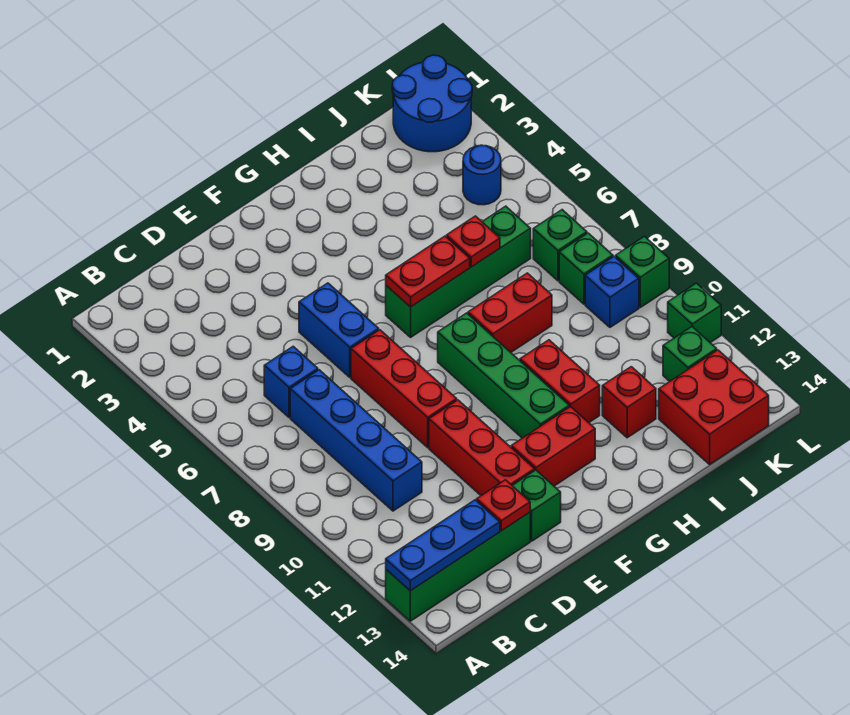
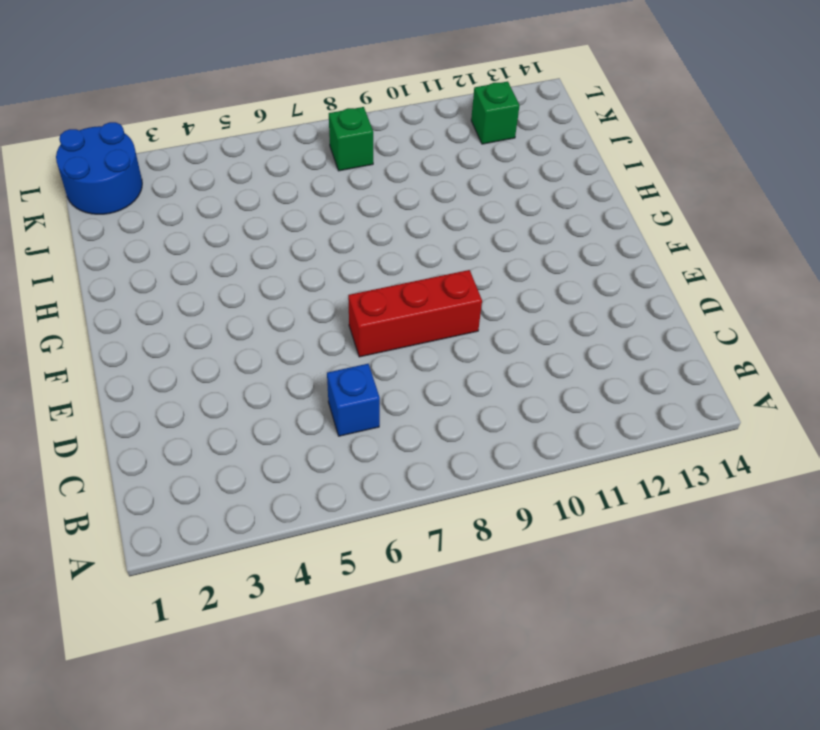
none -> green brick A13:D13 level 1
none -> blue brick C7:C10 level 1
none -> blue brick E5:E6 level 1

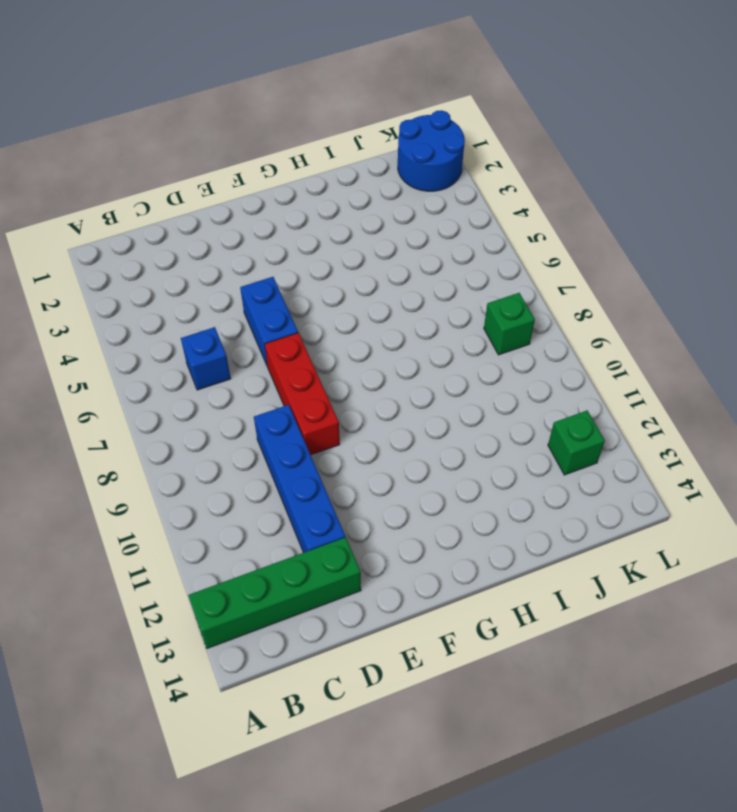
blue brick D9:D12 level 1 -> blue brick C7:C10 level 1
none -> red brick E10:E12 level 1
none -> green brick E13 level 1
none -> red brick F12:G12 level 1

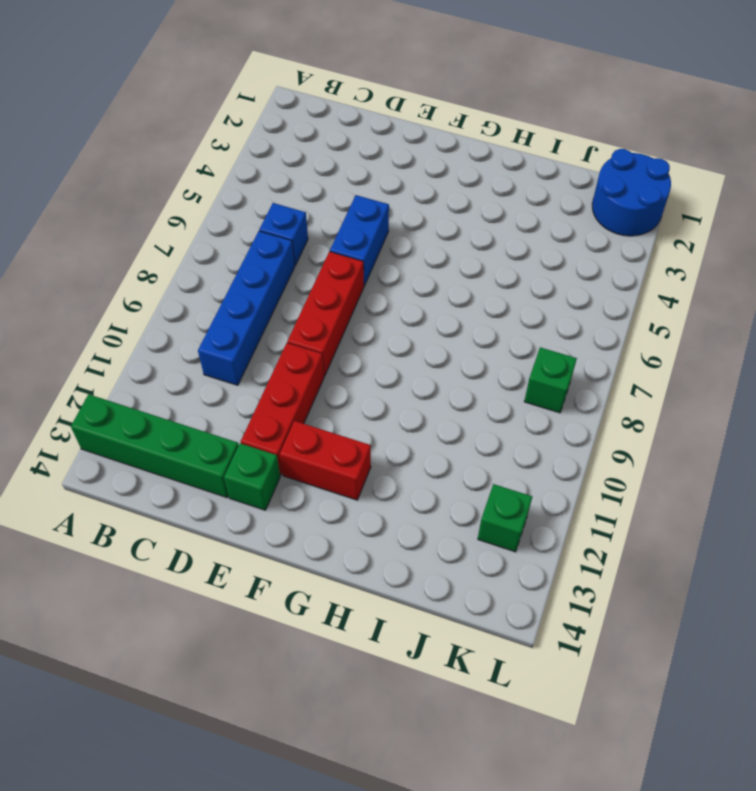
none -> green brick G6:J6 level 1
none -> green brick G8:G11 level 1
none -> red brick H8:I8 level 1

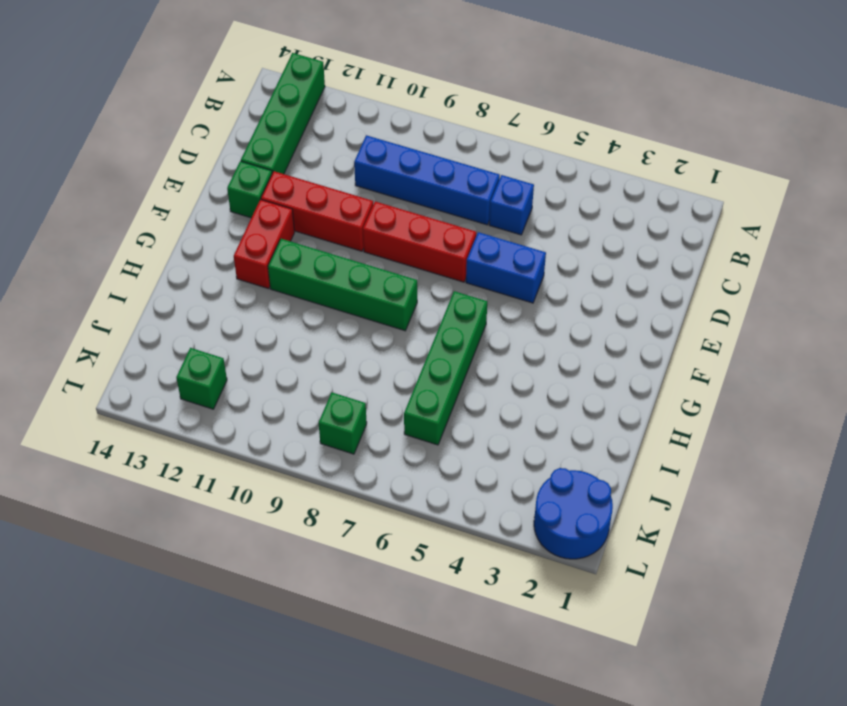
none -> red brick H8:I8 level 1
none -> red brick H10:H11 level 1
none -> red brick I12 level 1

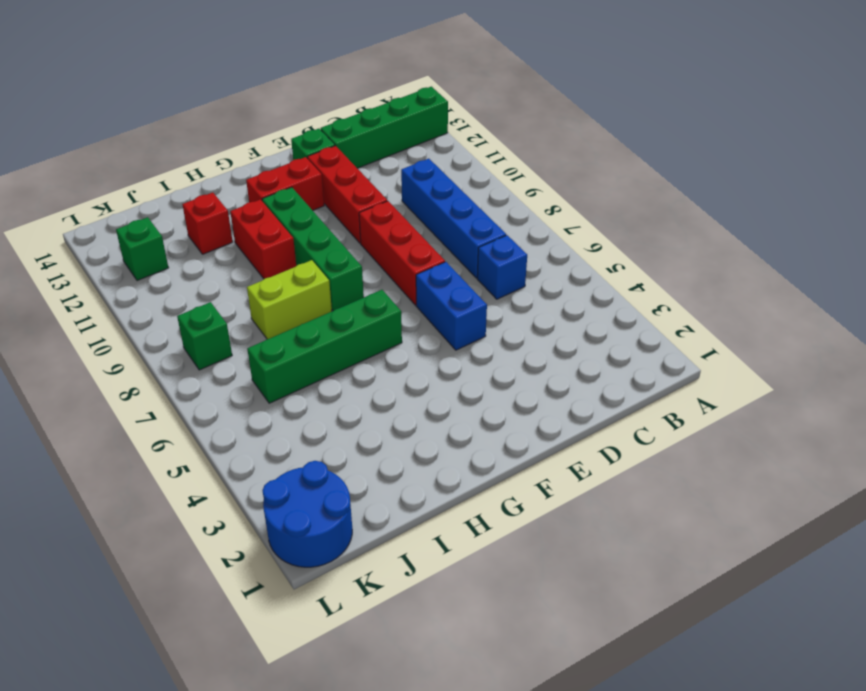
lime brick H8:I8 level 1 -> red brick H8:I8 level 1
none -> red brick J13:K14 level 1
none -> blue round brick K4 level 1
none -> green brick K7 level 1

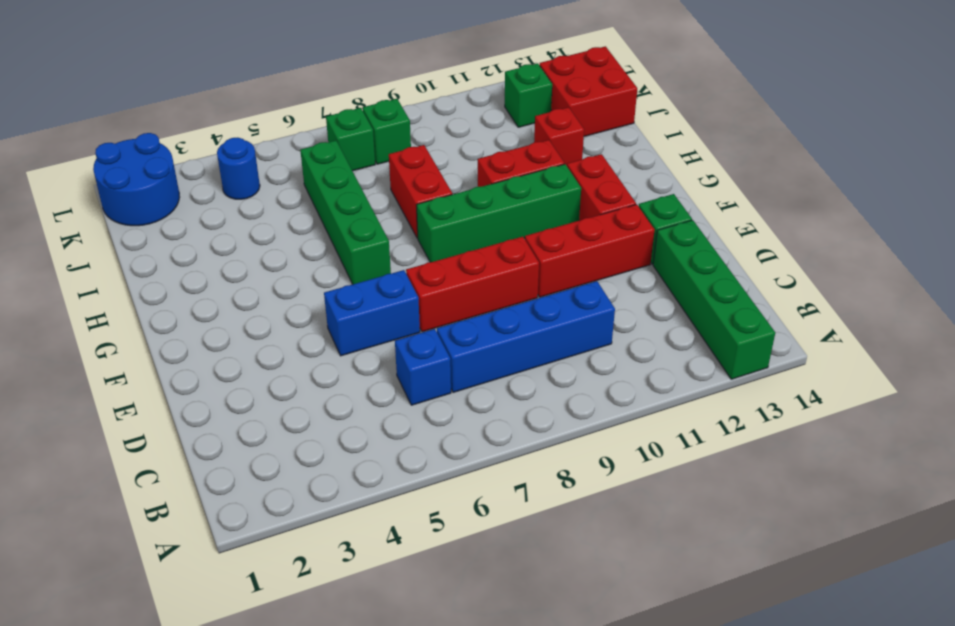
none -> blue brick K9 level 1
none -> green brick L9 level 1
none -> green brick L11 level 1

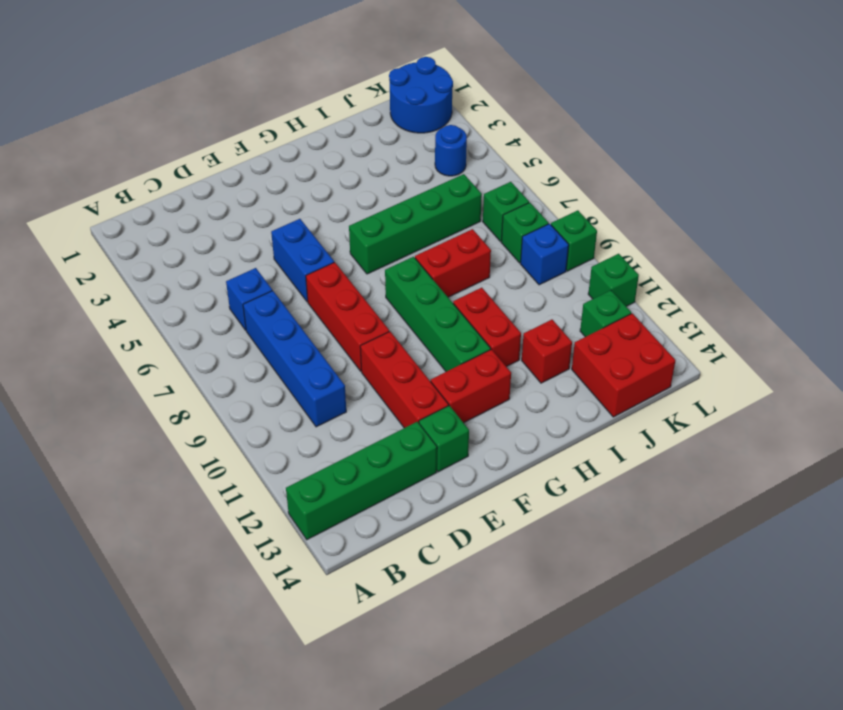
none -> blue plate A13:C13 level 2
none -> red plate D13 level 2
none -> red plate G6:H6 level 2

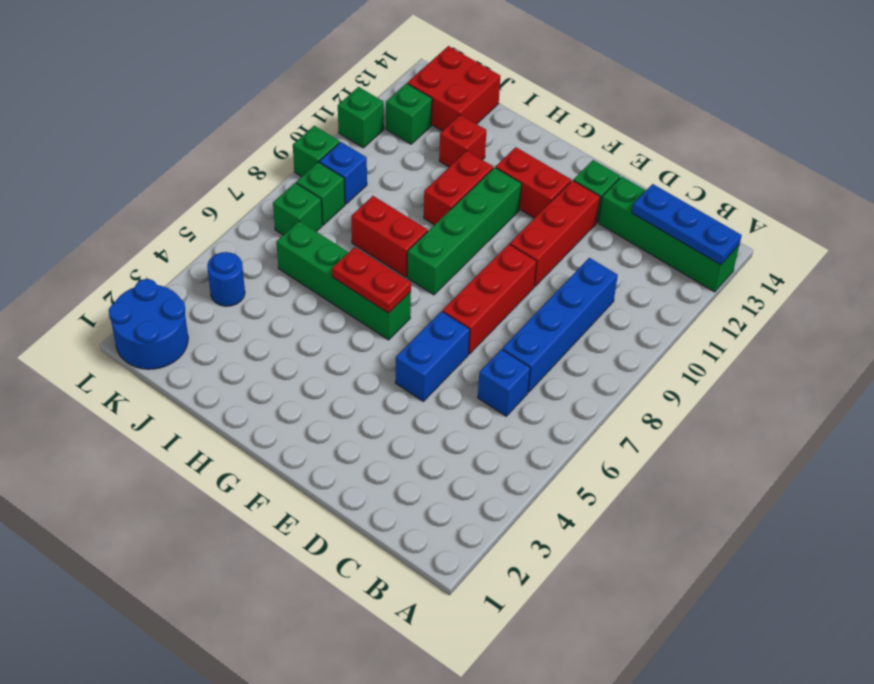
none -> red plate D13 level 2
none -> red plate I6 level 2

